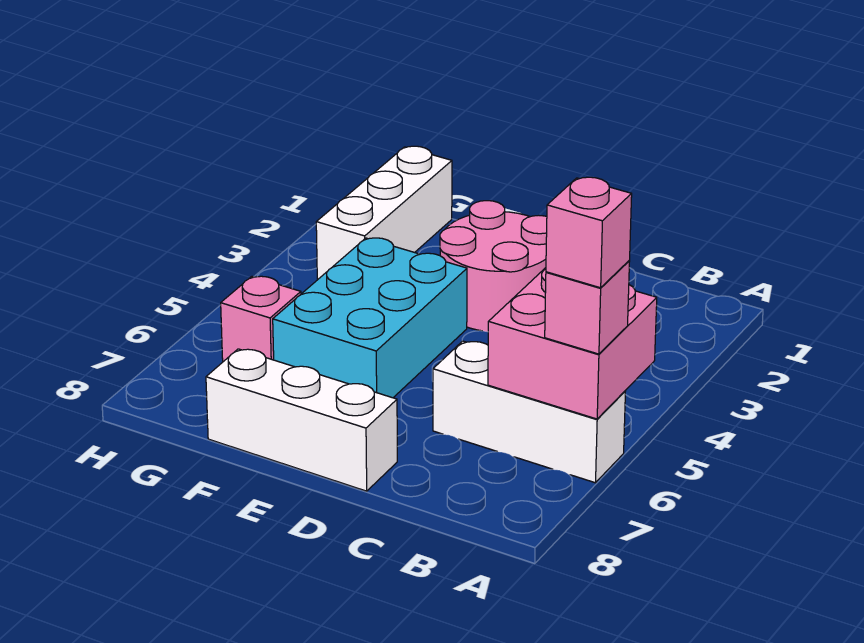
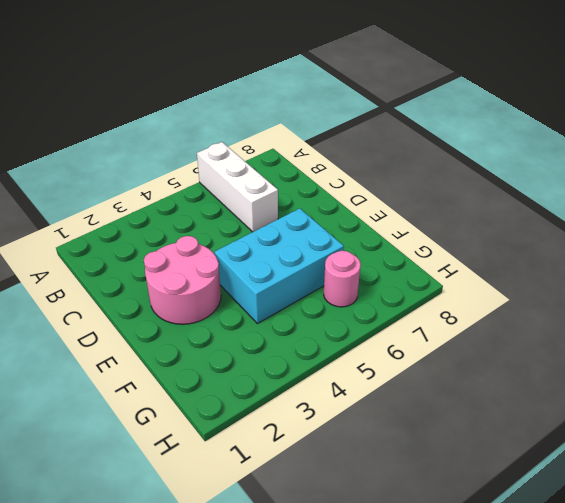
pink round brick G6 level 1 -> pink brick G6 level 1
none -> white brick D8:F8 level 1
none -> white brick G1:G3 level 1

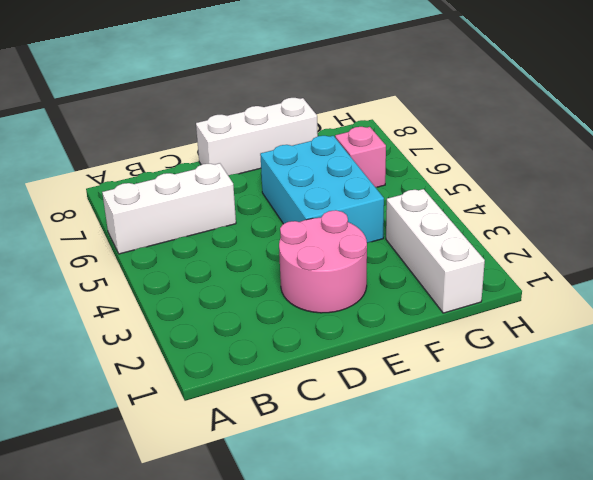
none -> pink brick A5:B6 level 2
none -> pink brick A6 level 3

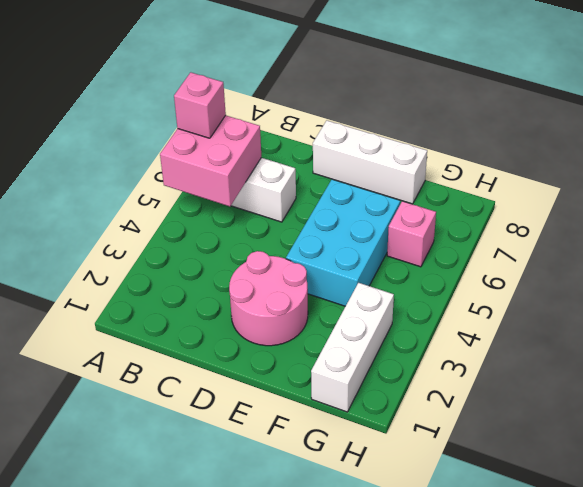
none -> pink brick A6 level 4

